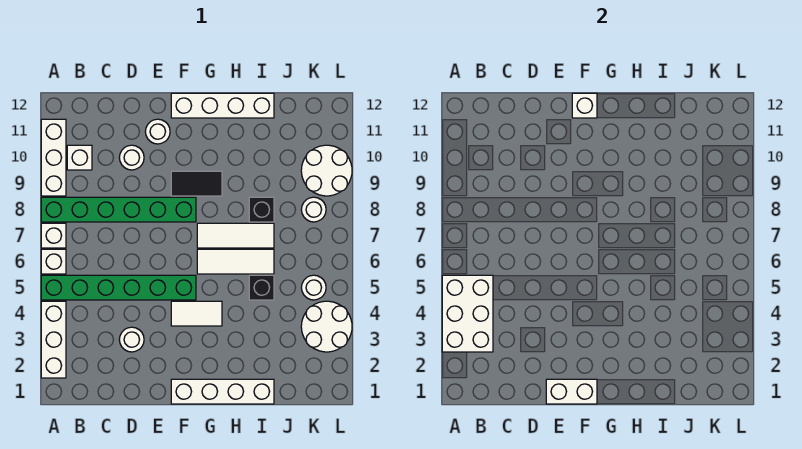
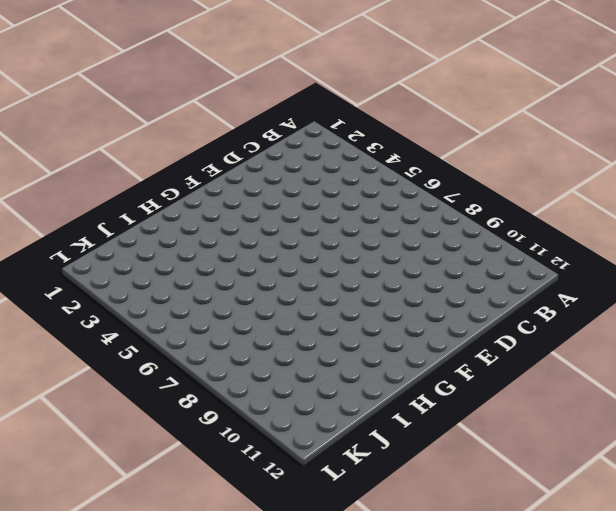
none -> white brick A2:A4 level 1
none -> green brick A5:F5 level 1
none -> white brick A6 level 1

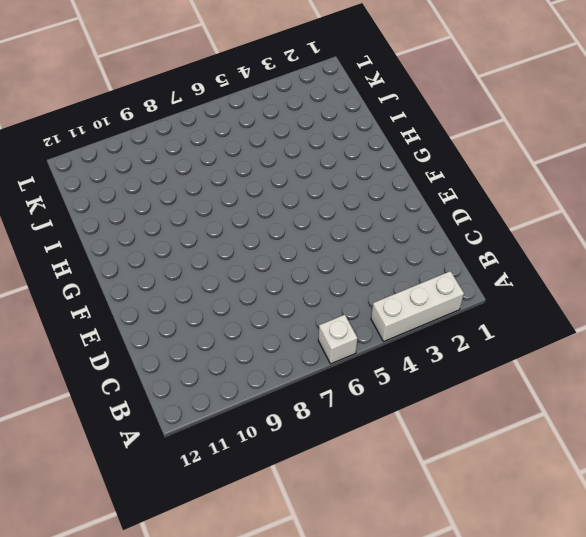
none -> green brick A5:F5 level 1
none -> white brick A7 level 1
none -> green brick A8:F8 level 1

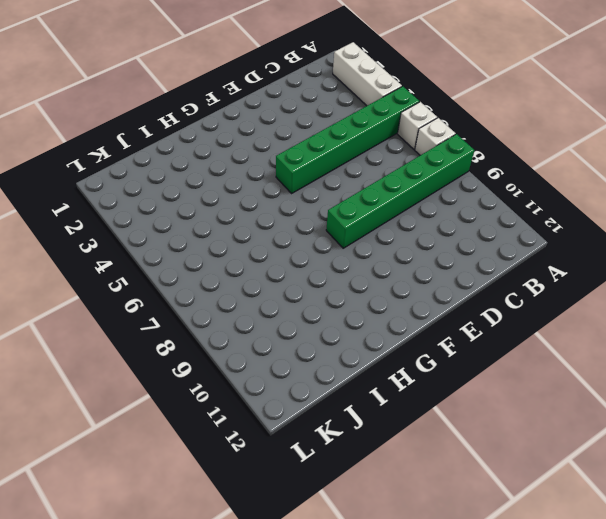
none -> white brick A9:A11 level 1
none -> white brick B10 level 1
none -> white round brick D3 level 1

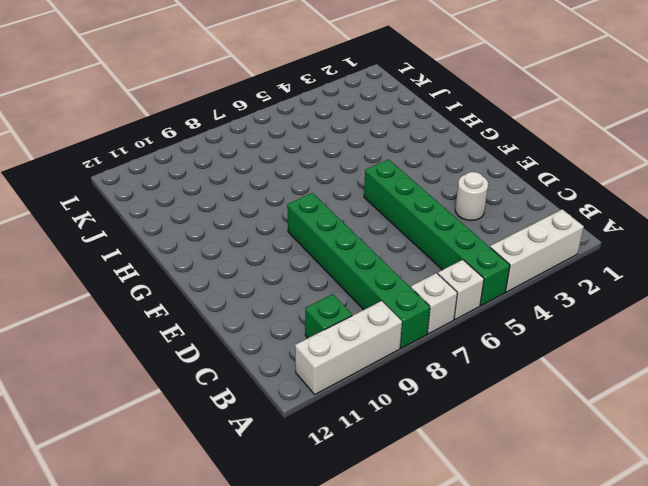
green brick B10 level 1 -> white brick B10 level 1
none -> white round brick D10 level 1
none -> white round brick E11 level 1
none -> white brick F1:I1 level 1

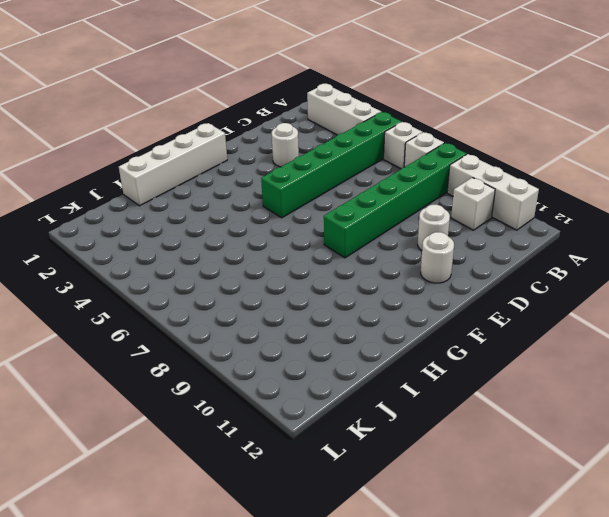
none -> white tile F4:G4 level 1
none -> black tile F9:G9 level 1
none -> white brick F12:I12 level 1

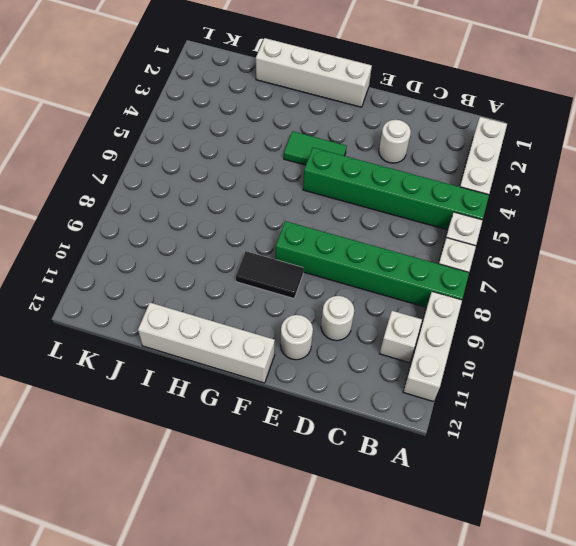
green tile F4:G4 level 1 -> white tile F4:G4 level 1
none -> white tile G6:I6 level 1
none -> white tile G7:I7 level 1
none -> black brick I5 level 1

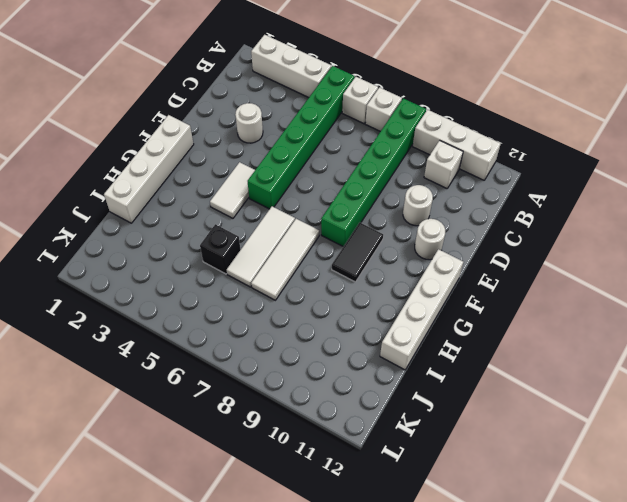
none -> black brick I8 level 1
none -> white round brick K3:L4 level 1
none -> white round brick K5 level 1

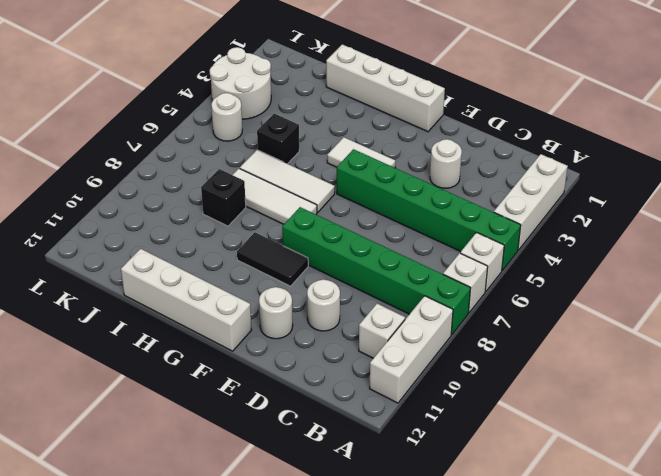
none -> white round brick K8 level 1
none -> white round brick K9:L10 level 1
none -> white brick A3:B5 level 2

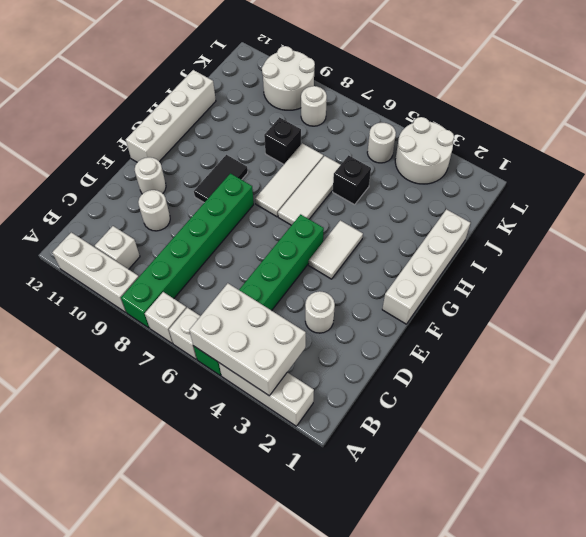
none -> white brick E1:F1 level 2
none -> white brick F12 level 2

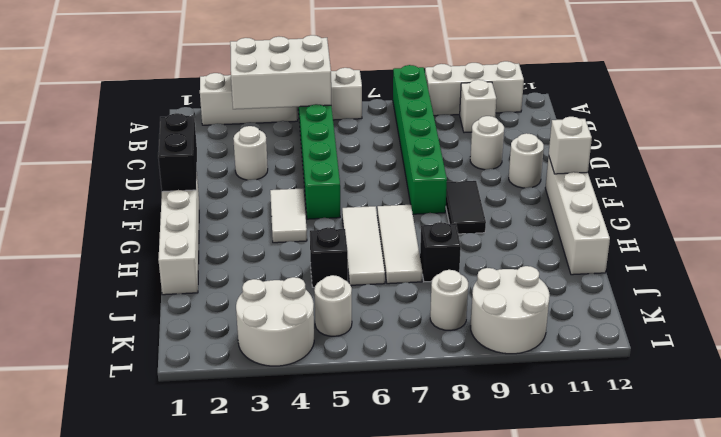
black brick E1:F1 level 2 -> white brick E1:F1 level 2
none -> white brick A7 level 1

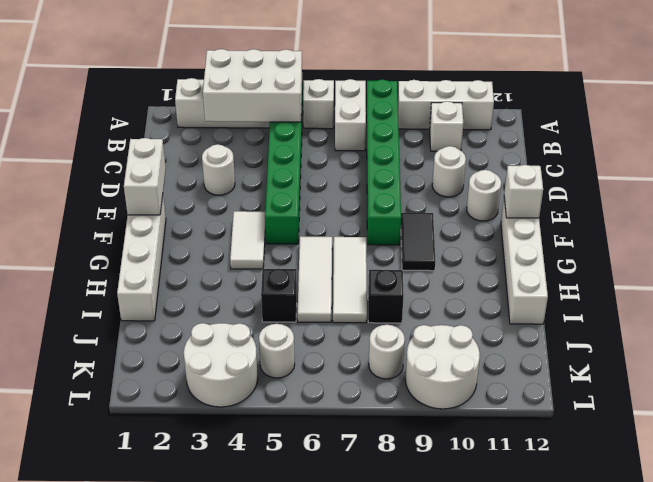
white brick A7:B7 level 1 -> white brick A7 level 1

